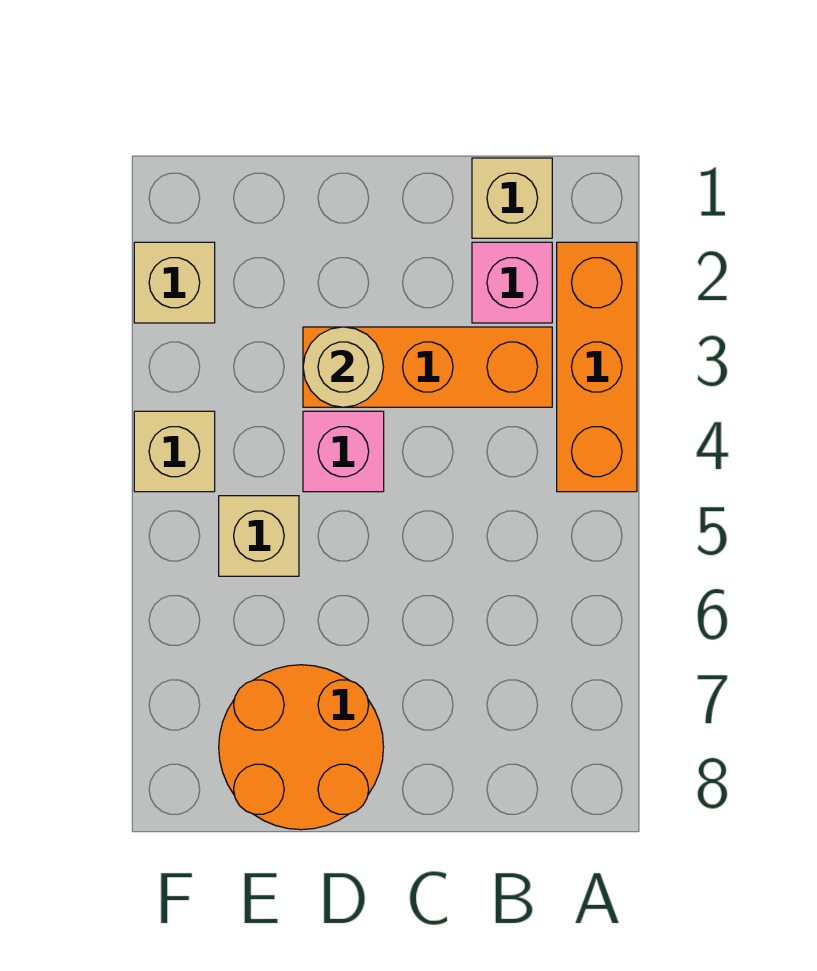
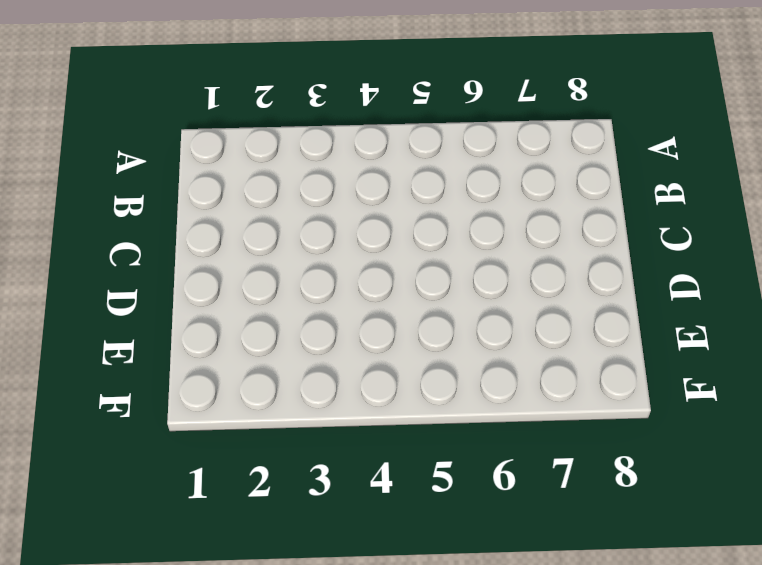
none -> orange brick A2:A4 level 1
none -> tan brick B1 level 1

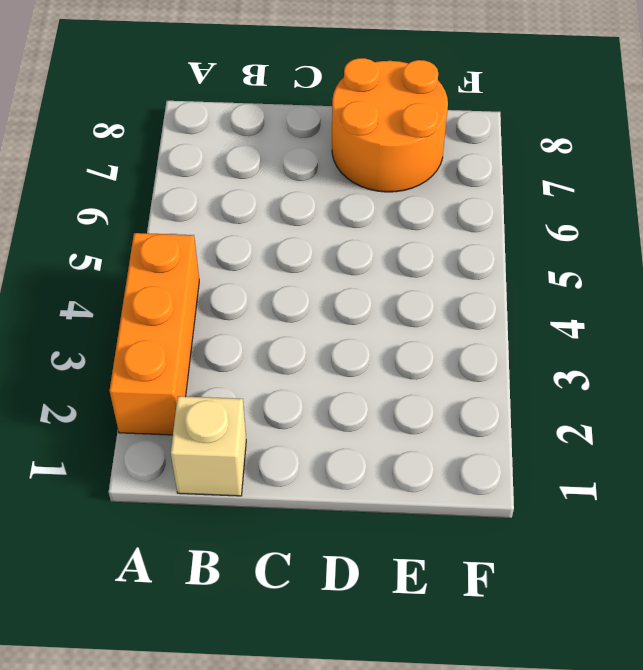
none -> pink brick B2 level 1
none -> orange brick B3:D3 level 1

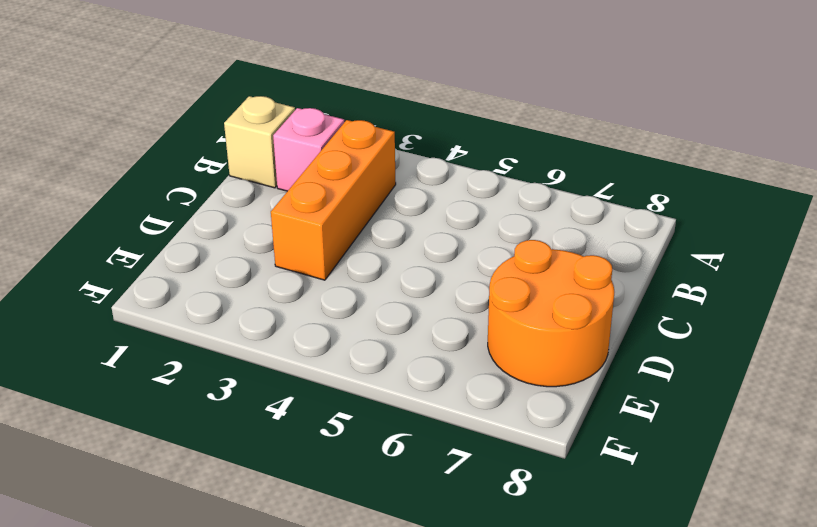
none -> orange brick A2:A4 level 1
none -> pink brick D4 level 1

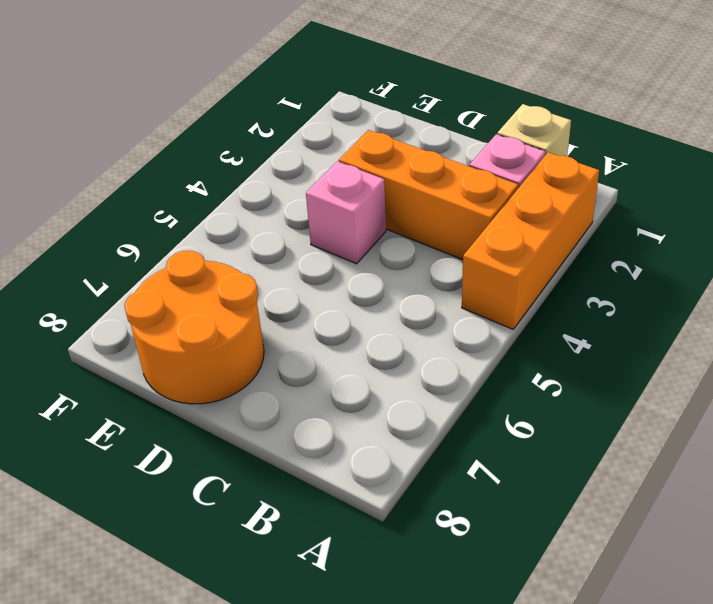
none -> tan brick E5 level 1
none -> tan brick F2 level 1

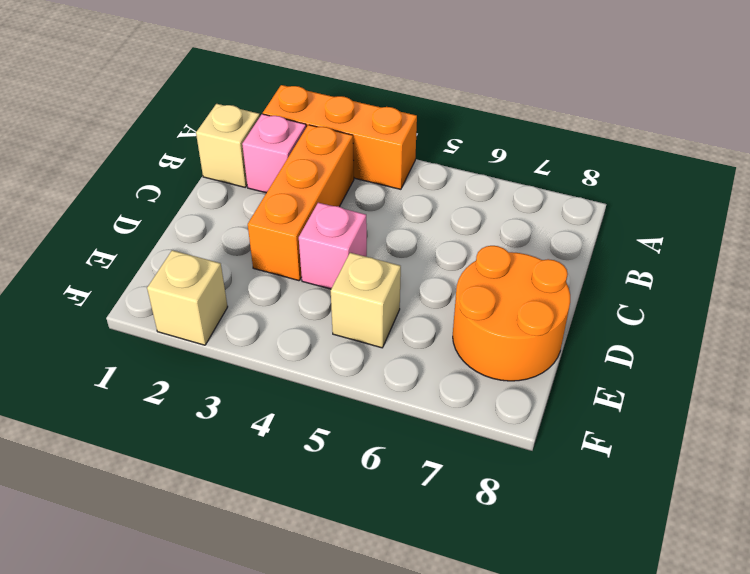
none -> tan brick F4 level 1
none -> tan round brick D3 level 2

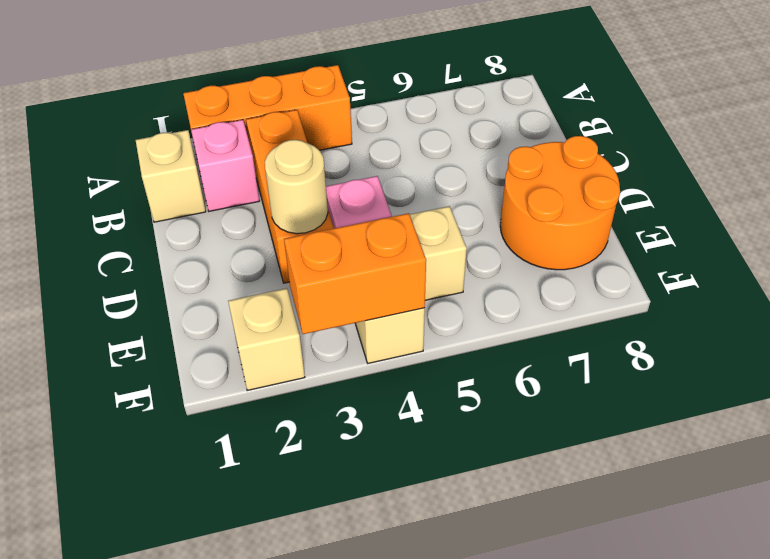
orange brick F3:F4 level 2 -> none

